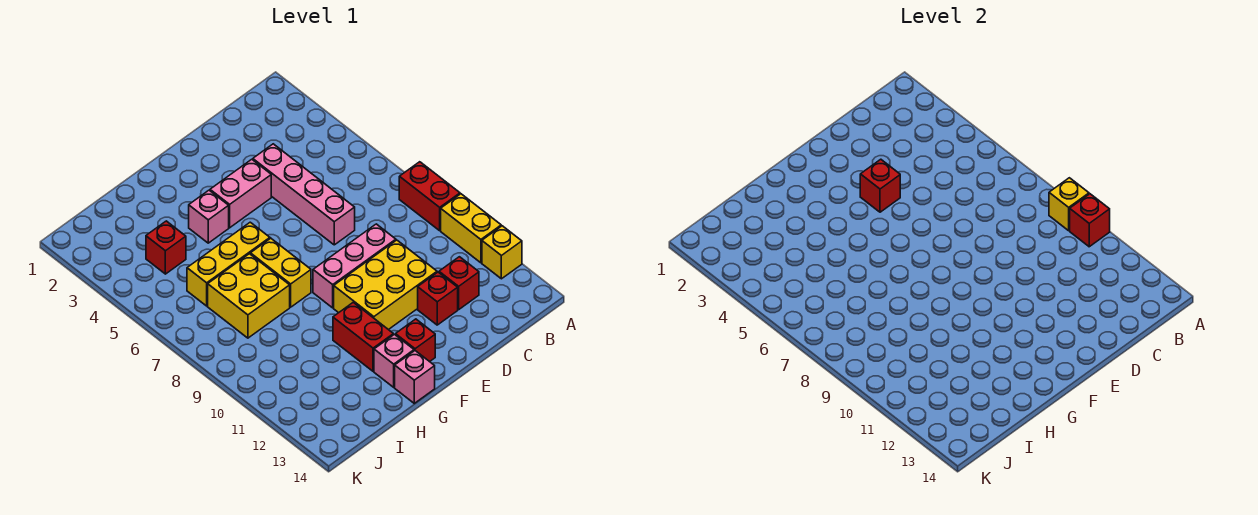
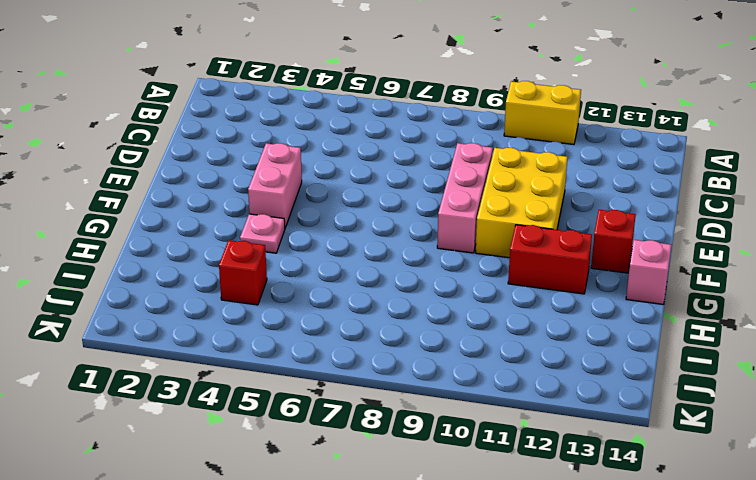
pink plate G4 level 1 -> pink brick G4 level 1
none -> red brick A8:A9 level 1
none -> yellow brick A12 level 1
none -> red brick C12 level 1

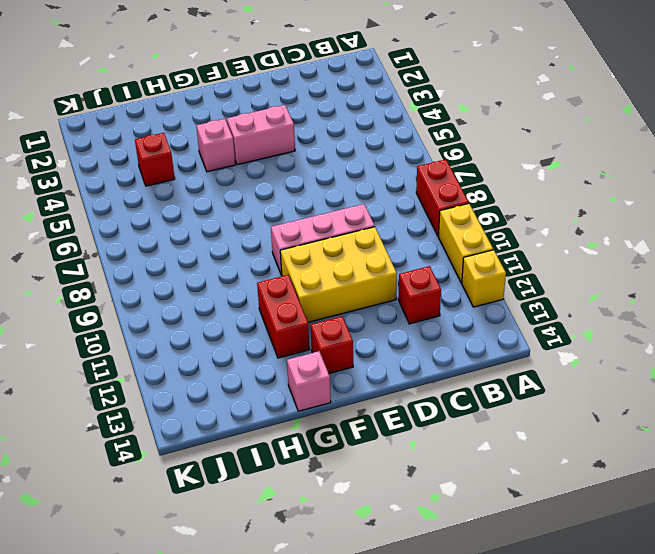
none -> pink brick D4:D7 level 1
none -> red brick D12 level 1
none -> yellow brick G6:I6 level 1

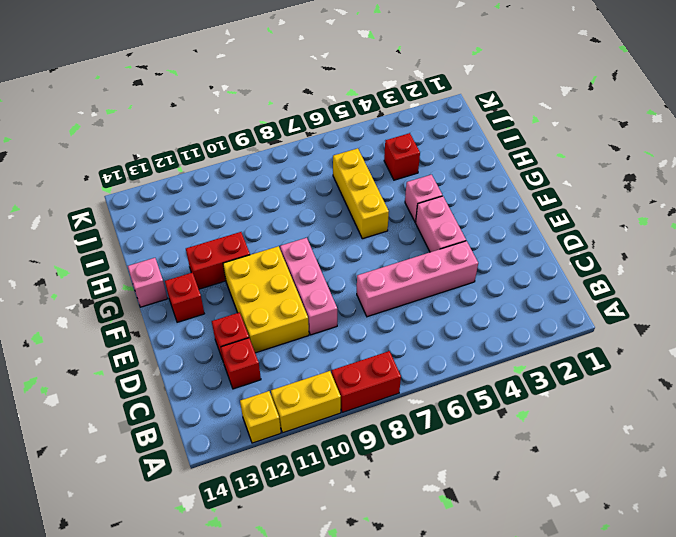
none -> yellow brick G7:G8 level 1
none -> pink brick G13 level 1
none -> yellow brick H7:I8 level 1

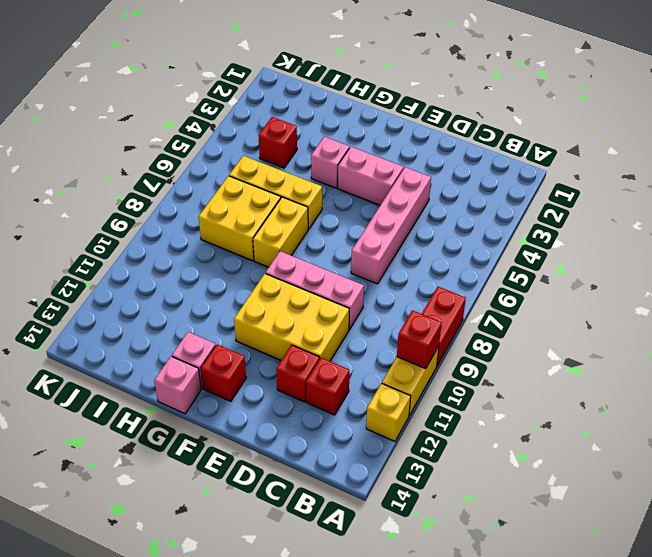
none -> red brick G11:G12 level 1
none -> yellow brick A9 level 2
none -> red brick E4 level 2

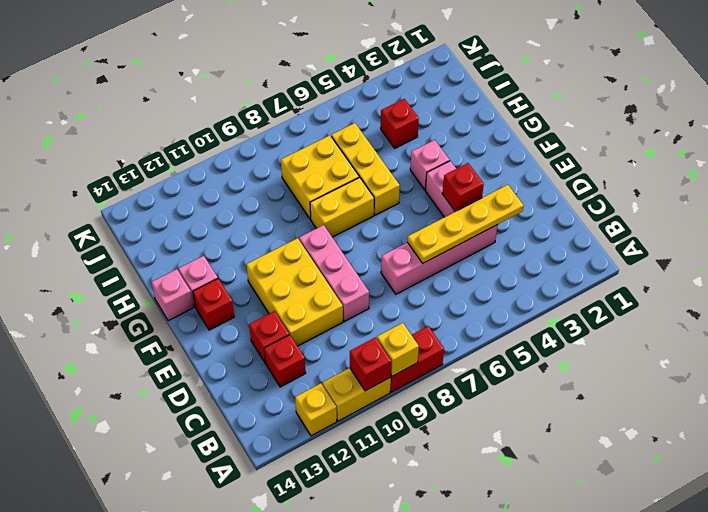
yellow plate D3:D6 level 2 -> none
none -> red brick G11:G12 level 1

